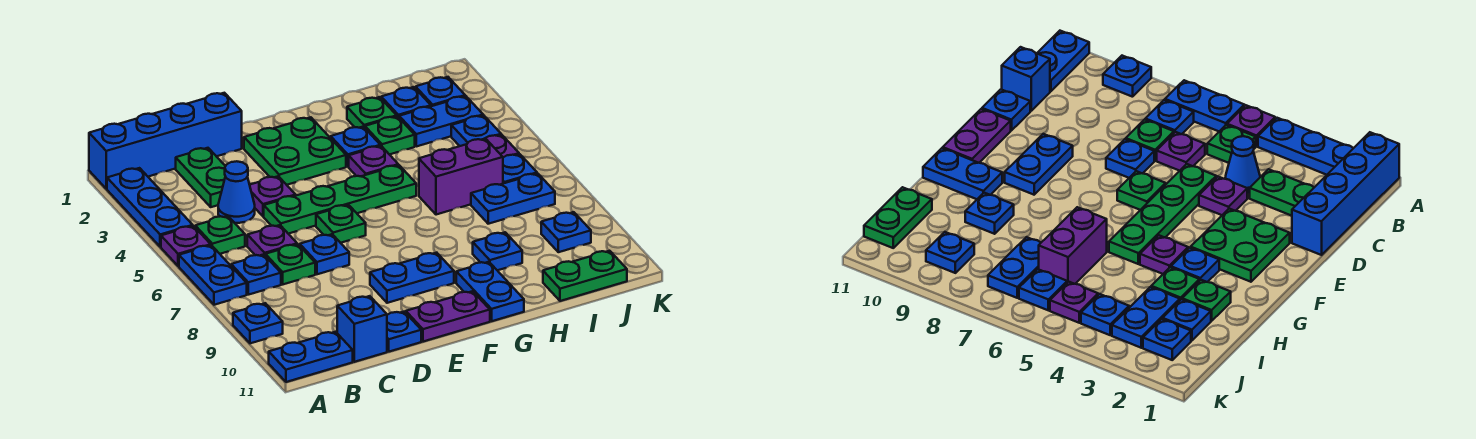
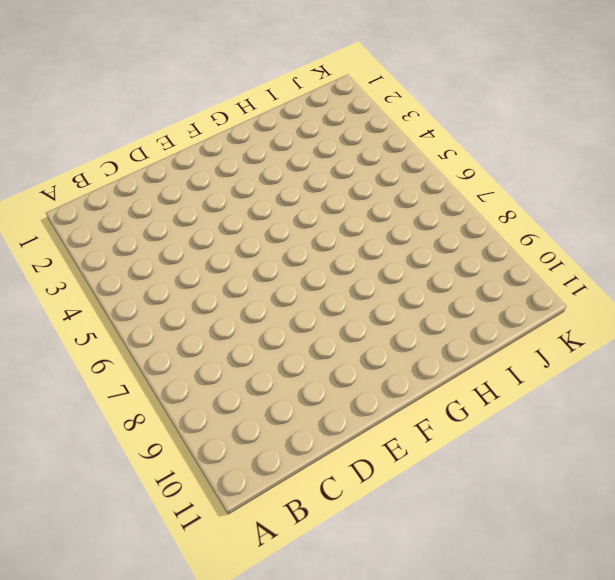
none -> blue brick A1:D1 level 1
none -> blue plate A2:A4 level 1
none -> purple plate A5 level 1
none -> blue plate A6:A7 level 1

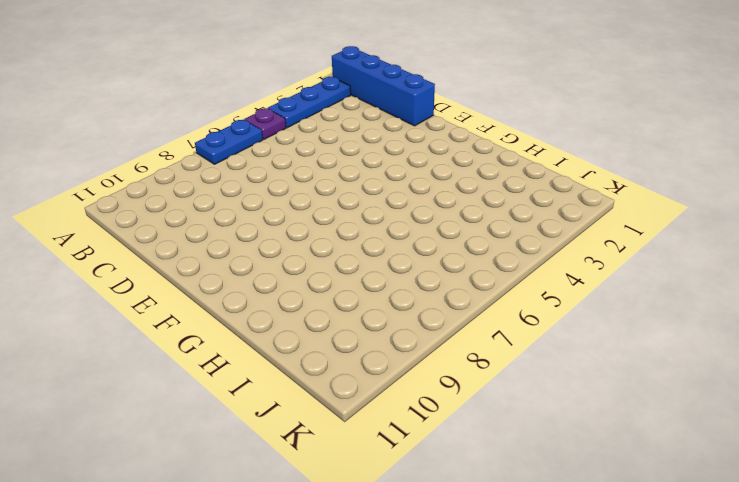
none -> blue plate A9 level 1
none -> blue plate A11:B11 level 1
none -> green plate B5 level 1
none -> blue plate B7 level 1

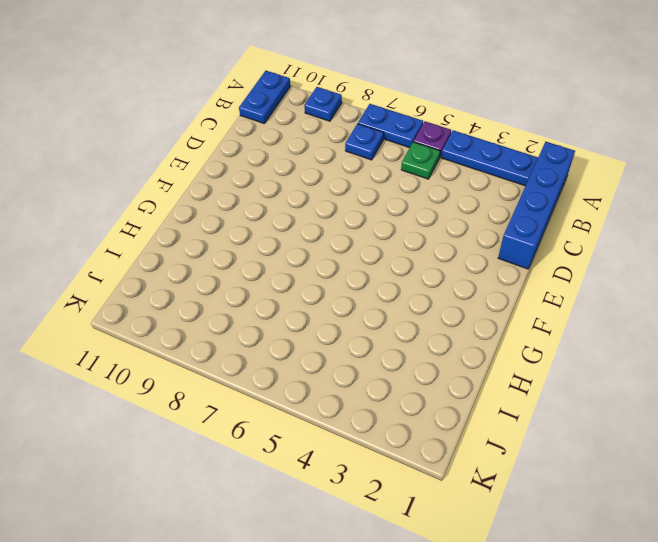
none -> green plate C2:C3 level 1
none -> blue cone C4 level 1
none -> purple plate C6 level 1
none -> green plate C7 level 1

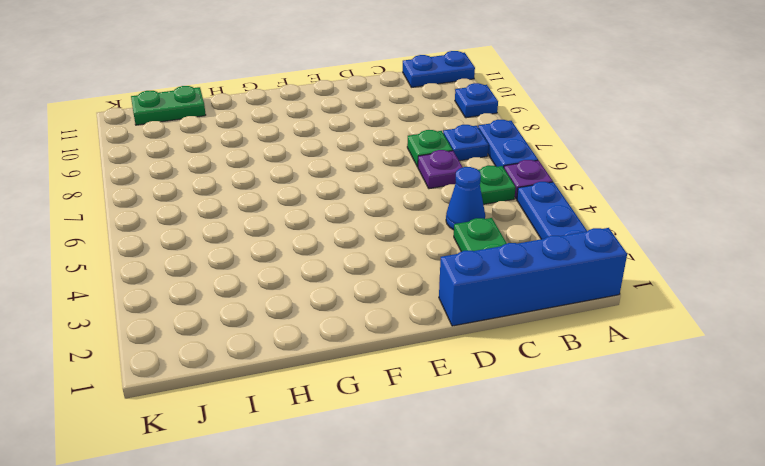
none -> blue brick C11 level 1
none -> purple plate D4 level 1
none -> green plate D5:G5 level 1
none -> blue plate D7 level 1

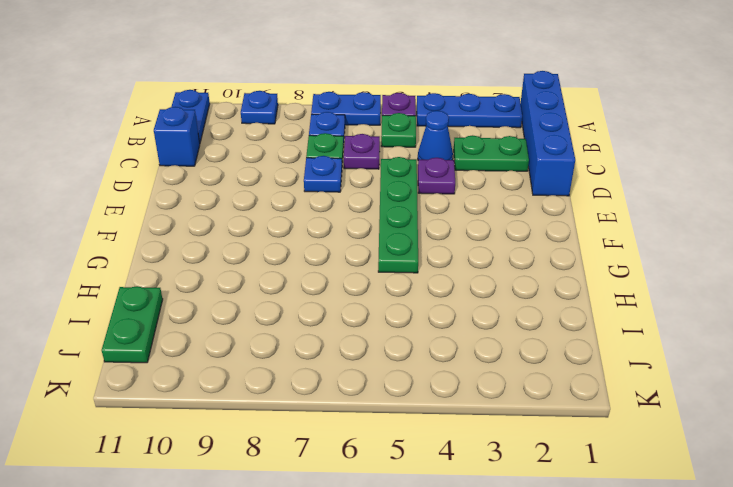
none -> blue plate D11 level 1
none -> green plate E2:F3 level 1
none -> green plate E6 level 1
none -> blue plate E9:F9 level 1

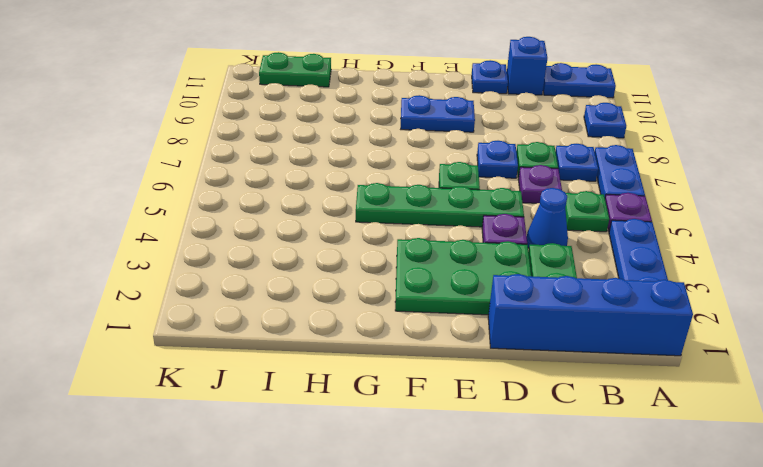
green plate D2:F3 level 1 -> green plate E2:F3 level 1
none -> purple plate E11:F11 level 1
none -> blue plate G3 level 1
none -> purple plate G4 level 1
none -> blue plate G10:G11 level 1

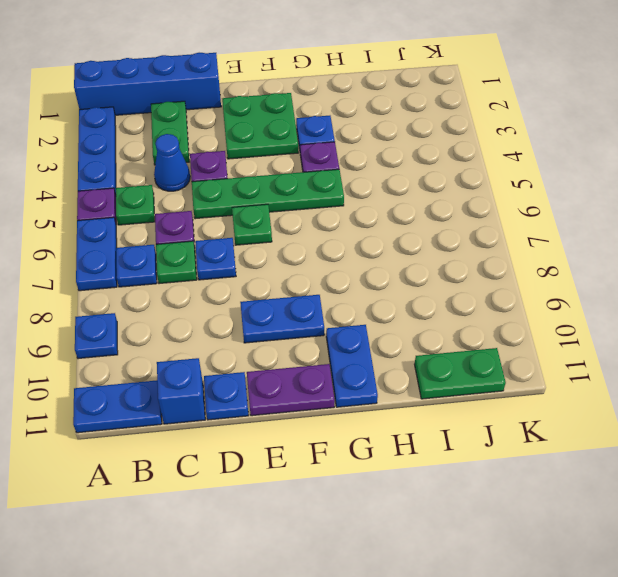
none -> green plate H2 level 1
none -> green plate H3 level 1
none -> purple brick H6:I6 level 1
none -> blue plate H9 level 1

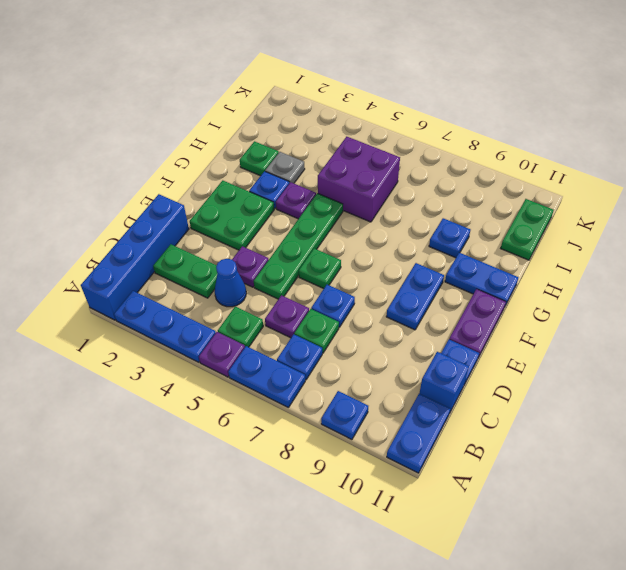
grey plate H3 level 1 -> green plate H3 level 1
purple brick H5:I6 level 1 -> purple brick H6:I6 level 1
none -> blue plate I2 level 1
none -> blue plate I3:J3 level 1
none -> blue plate I7:J7 level 1
none -> blue plate J2 level 1

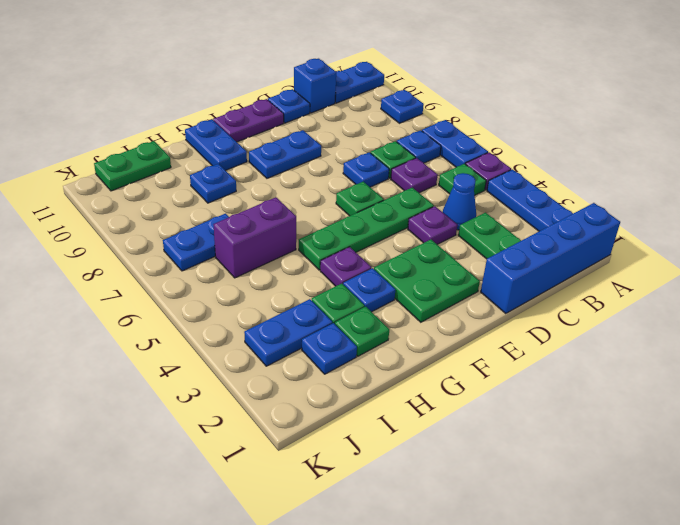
none -> blue plate J2 level 1
none -> blue plate J4 level 1
none -> purple plate J5 level 1
none -> blue plate J6 level 1

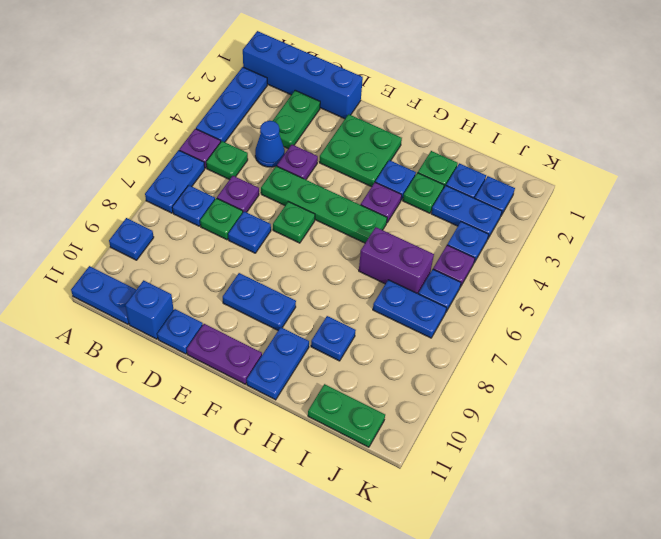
none -> blue plate J9 level 1

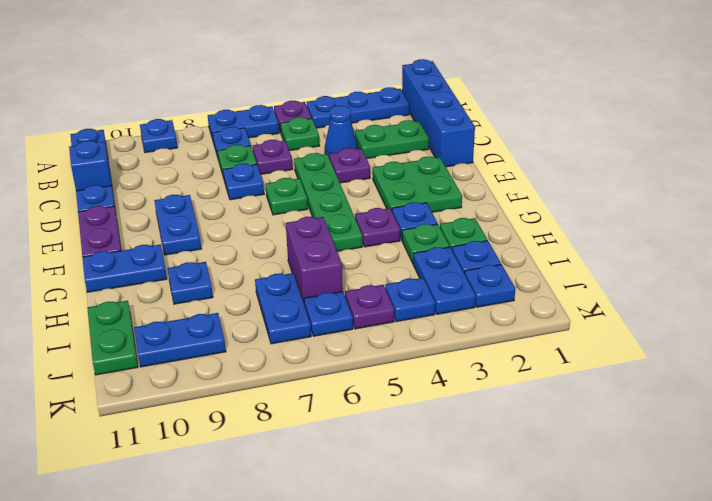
blue plate J9:J10 level 1 -> blue plate J9 level 1

